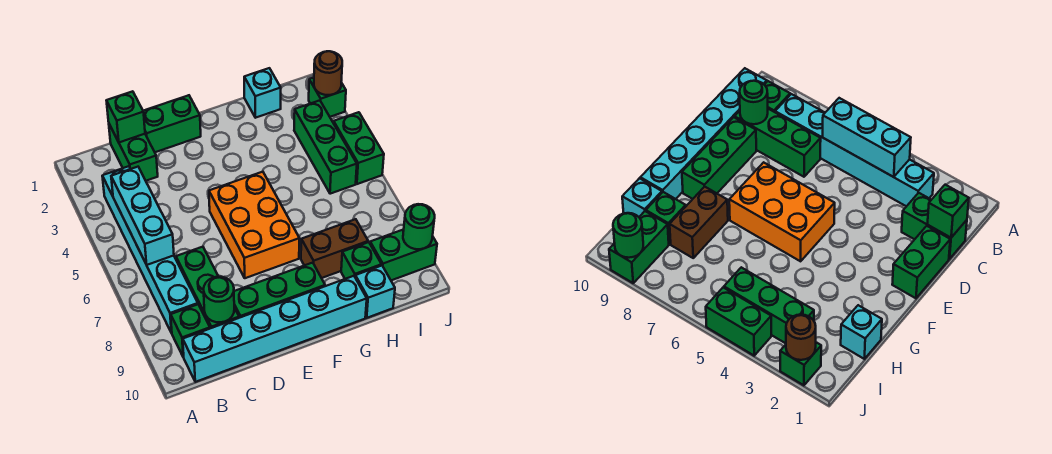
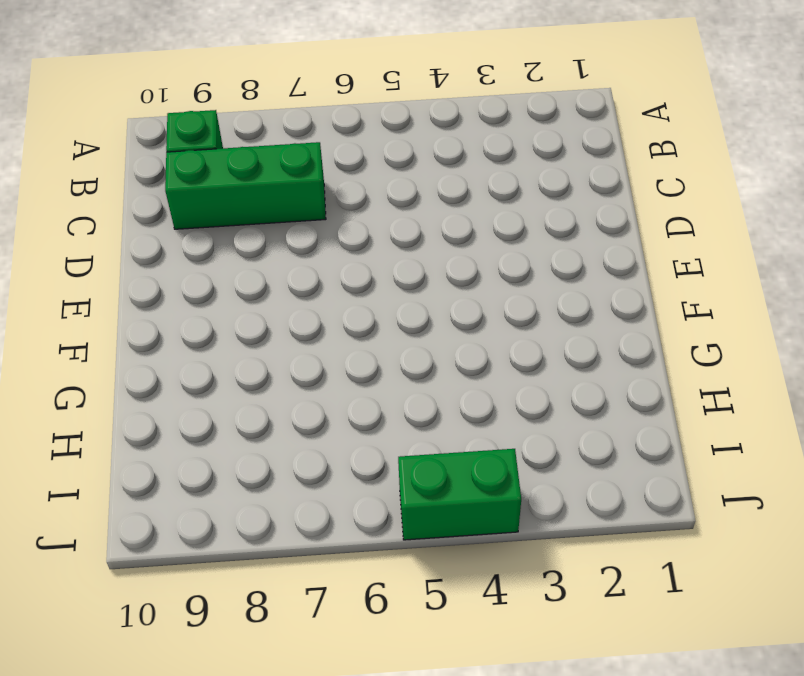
none -> cyan brick B3:B8 level 1
none -> cyan brick B10:G10 level 1
none -> green brick C1:C2 level 1

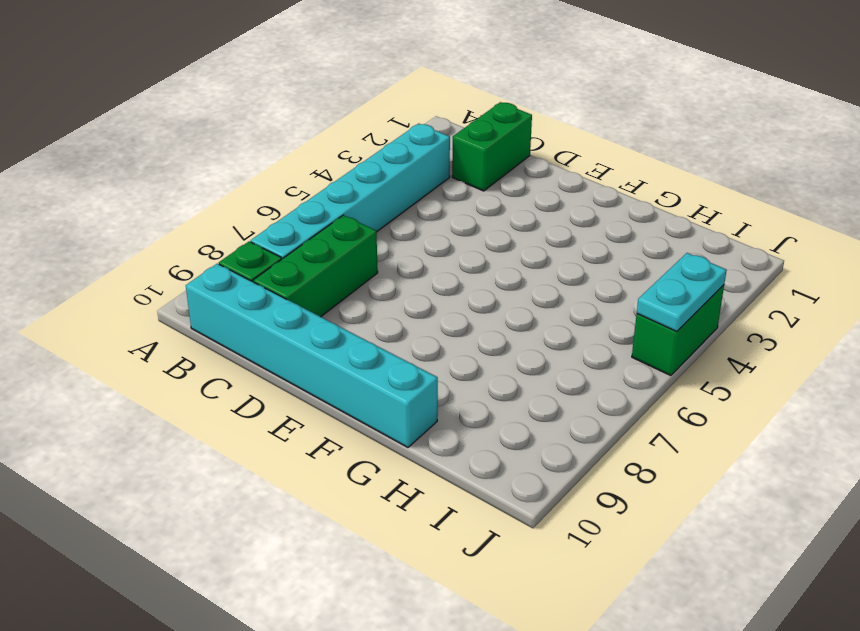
cyan plate J4:J5 level 2 -> none
none -> green brick D1:E1 level 1
none -> green brick D9:F9 level 1
none -> orange brick E5:F7 level 1

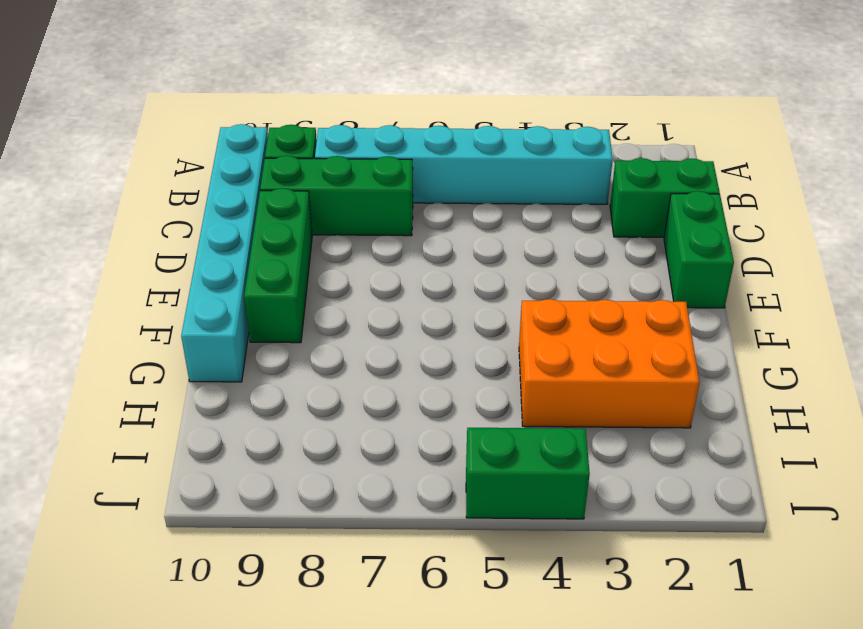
orange brick G2:H4 level 1 -> orange brick E5:F7 level 1
none -> brown brick G8:H8 level 1
none -> cyan brick H1 level 1
none -> green brick H9 level 1

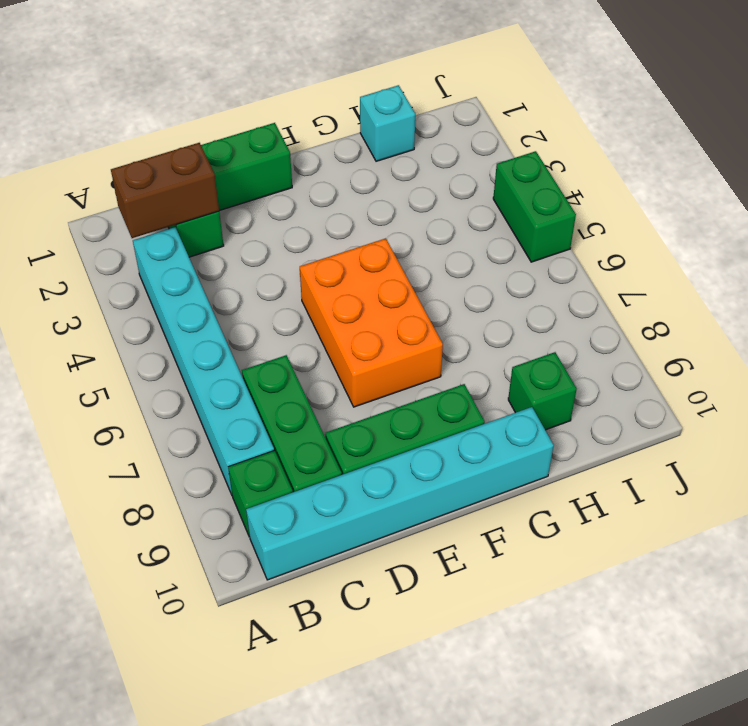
brown brick B2:C2 level 2 -> brown brick G8:H8 level 1
none -> cyan brick H10 level 1
none -> green brick I3:I5 level 1
none -> green brick I9:J9 level 1

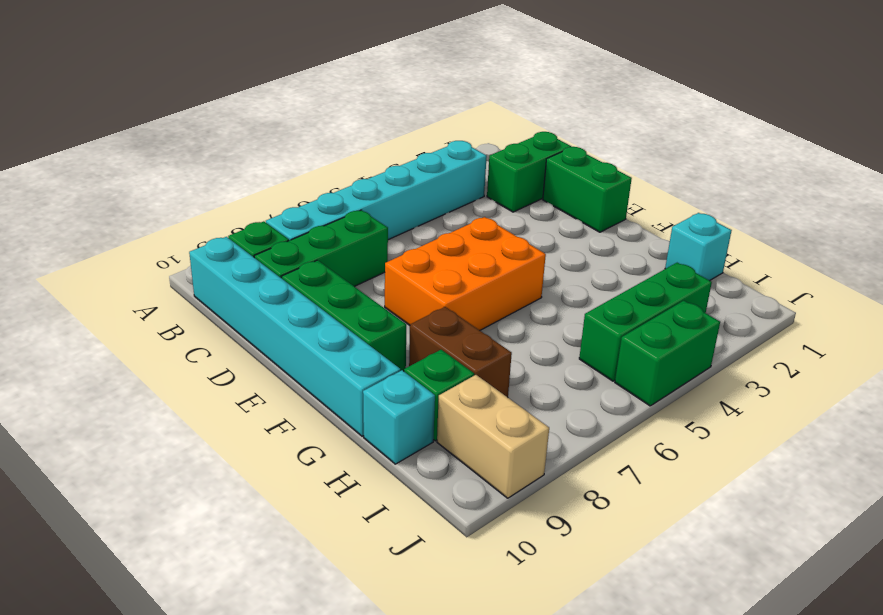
tan brick I9:J9 level 1 -> green brick I9:J9 level 1
none -> green brick J2 level 1
none -> cyan brick B4:B6 level 2
none -> green brick C1 level 2

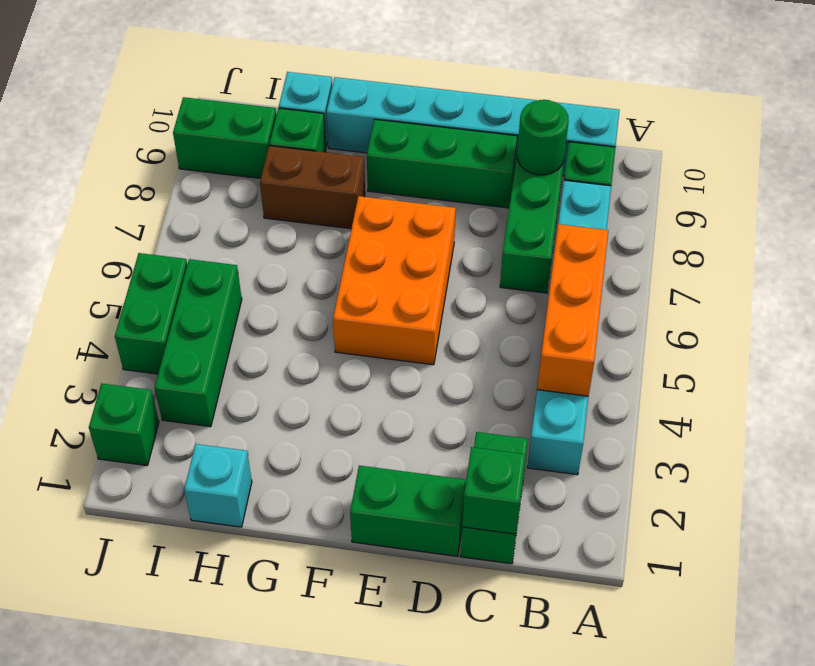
orange brick B4:B6 level 2 -> cyan brick B4:B6 level 2
none -> brown round brick J2 level 2
none -> green round brick J9 level 2

